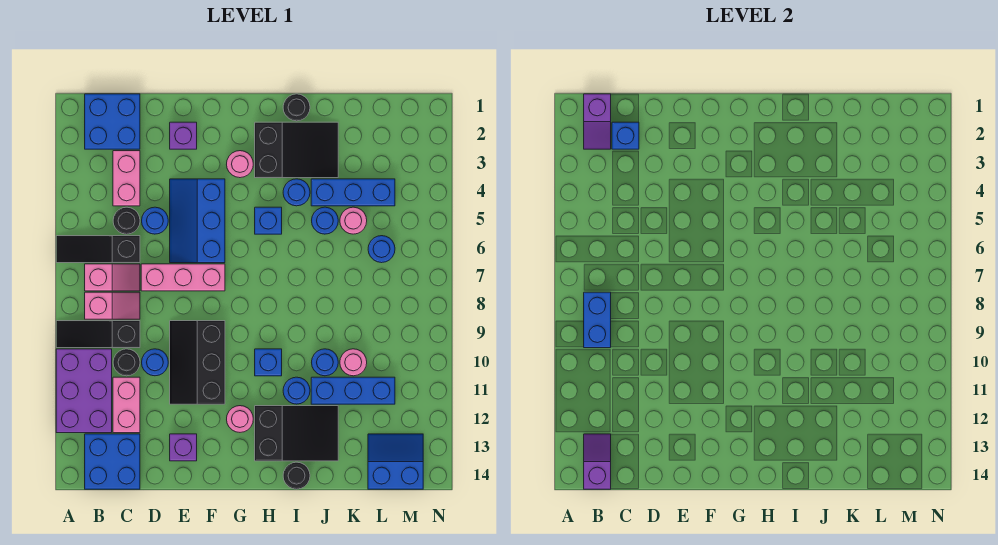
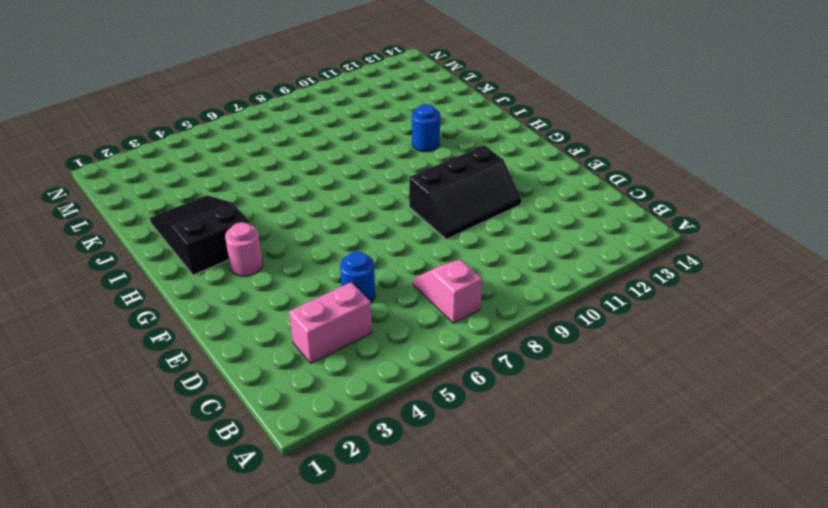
none -> black slope A6:C6 level 1 top C
none -> black slope A9:C9 level 1 top C
none -> purple brick A10:B12 level 1
none -> blue brick B1:C2 level 1

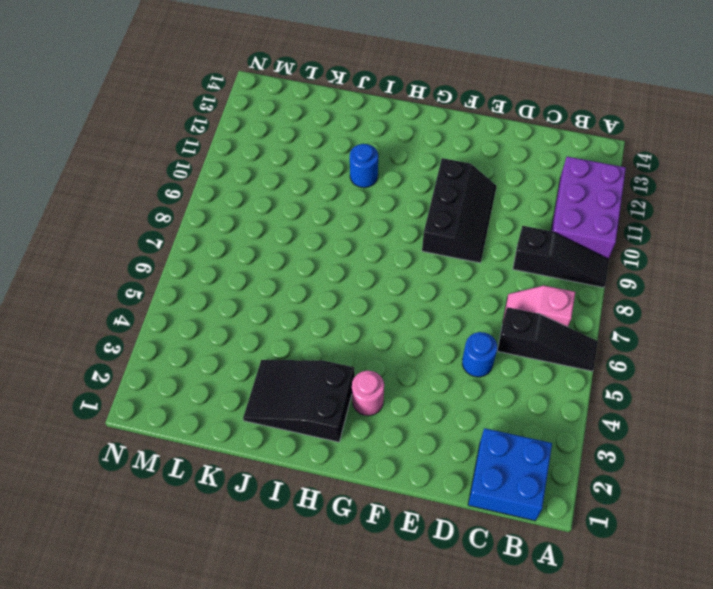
none -> pink slope B8:C8 level 1 top B
none -> blue brick B13:C14 level 1
none -> pink brick C3:C4 level 1
none -> black round brick C5 level 1

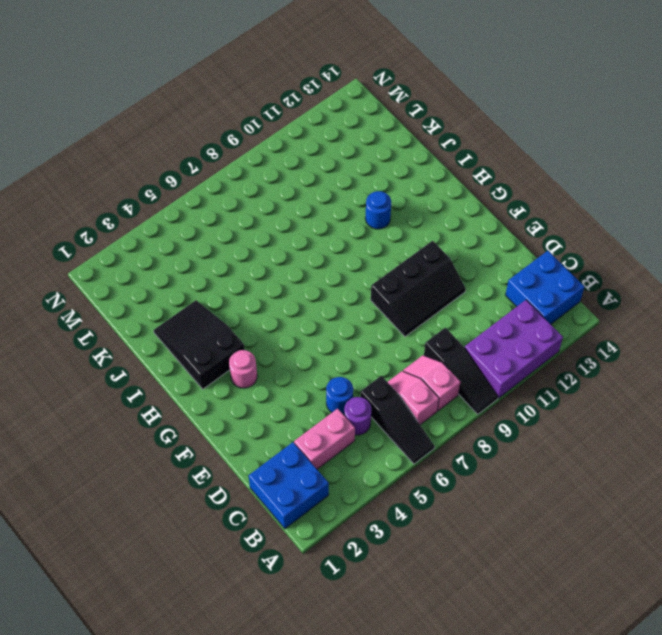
purple round brick C5 level 1 -> black round brick C5 level 1
none -> black round brick C10 level 1
none -> pink brick C11:C12 level 1
none -> pink brick D7:F7 level 1
none -> blue round brick D10 level 1

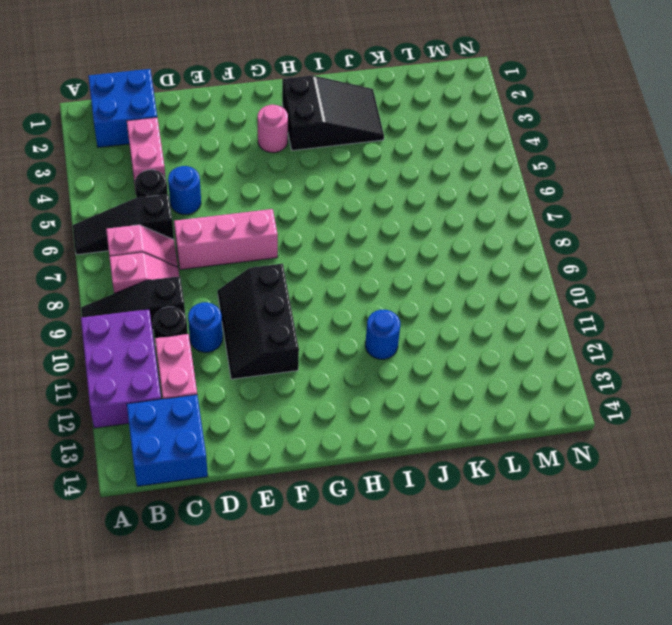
none -> purple brick E2 level 1
none -> blue slope E4:F6 level 1 top F
none -> purple brick E13 level 1
none -> pink round brick G12 level 1

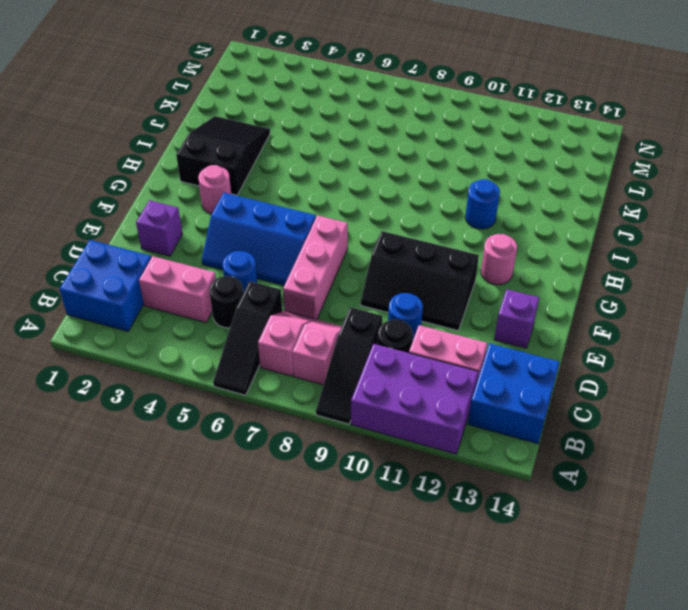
none -> blue brick H5 level 1
none -> blue brick H10 level 1
none -> black slope H12:J13 level 1 top H
none -> black round brick I1 level 1

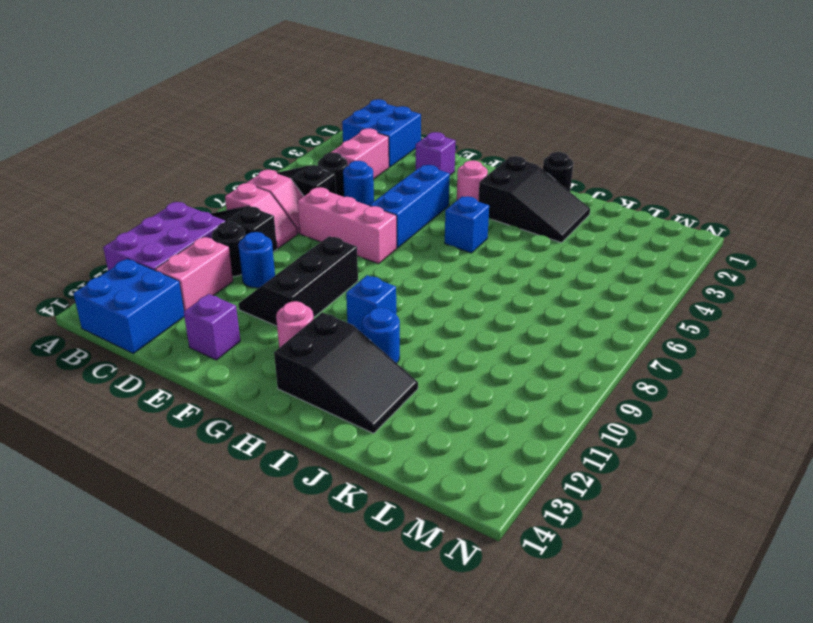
none -> blue round brick I4 level 1
none -> black round brick I14 level 1
none -> blue brick J4:L4 level 1
none -> blue round brick J5 level 1

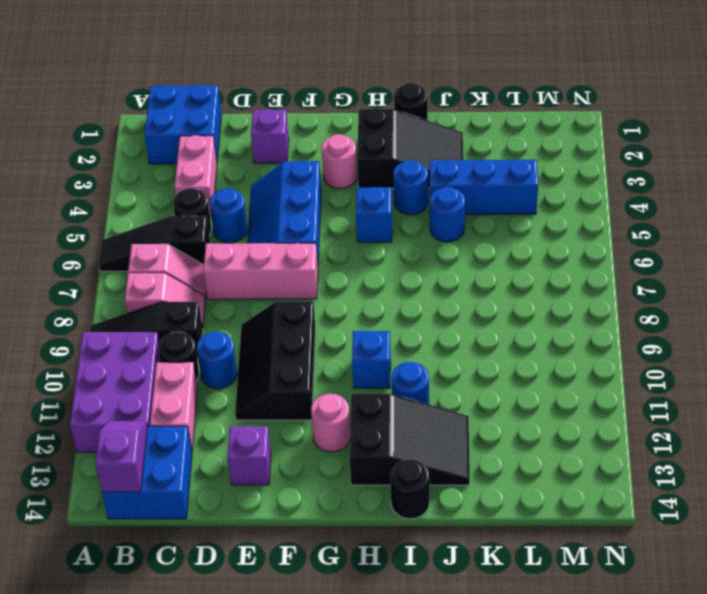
none -> blue round brick J10 level 1
none -> blue brick J11:L11 level 1
none -> pink round brick K5 level 1
none -> pink round brick K10 level 1

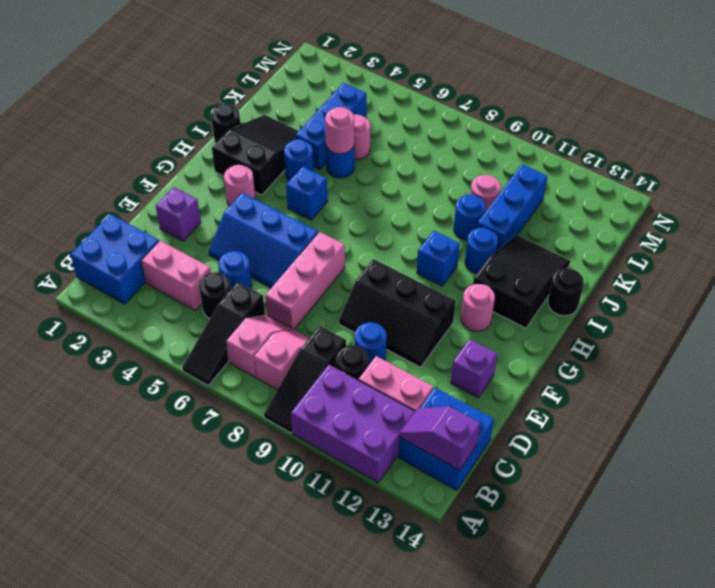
pink round brick J5 level 2 -> none
none -> blue round brick L6 level 1
none -> blue slope L13:M14 level 1 top 14
none -> purple slope B1:B2 level 2 top 1
none -> blue brick B8:B9 level 2

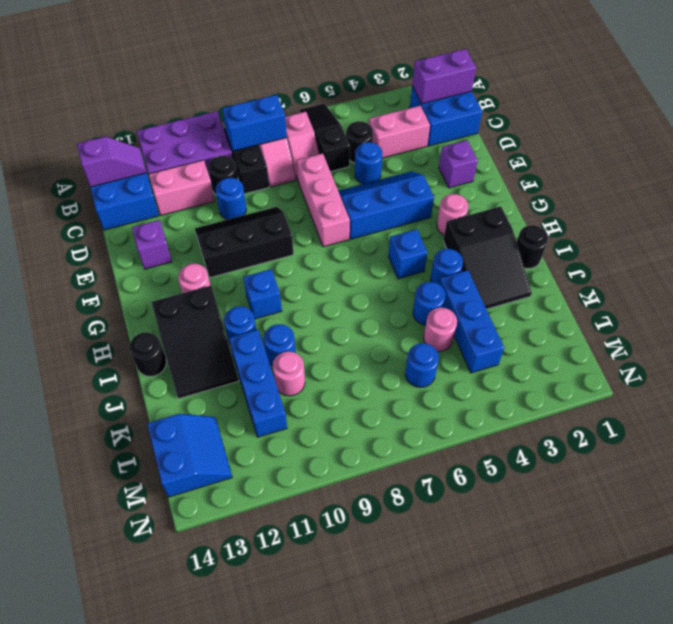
purple brick B1:B2 level 2 -> purple slope B1:B2 level 2 top 1
none -> blue brick C2 level 2

